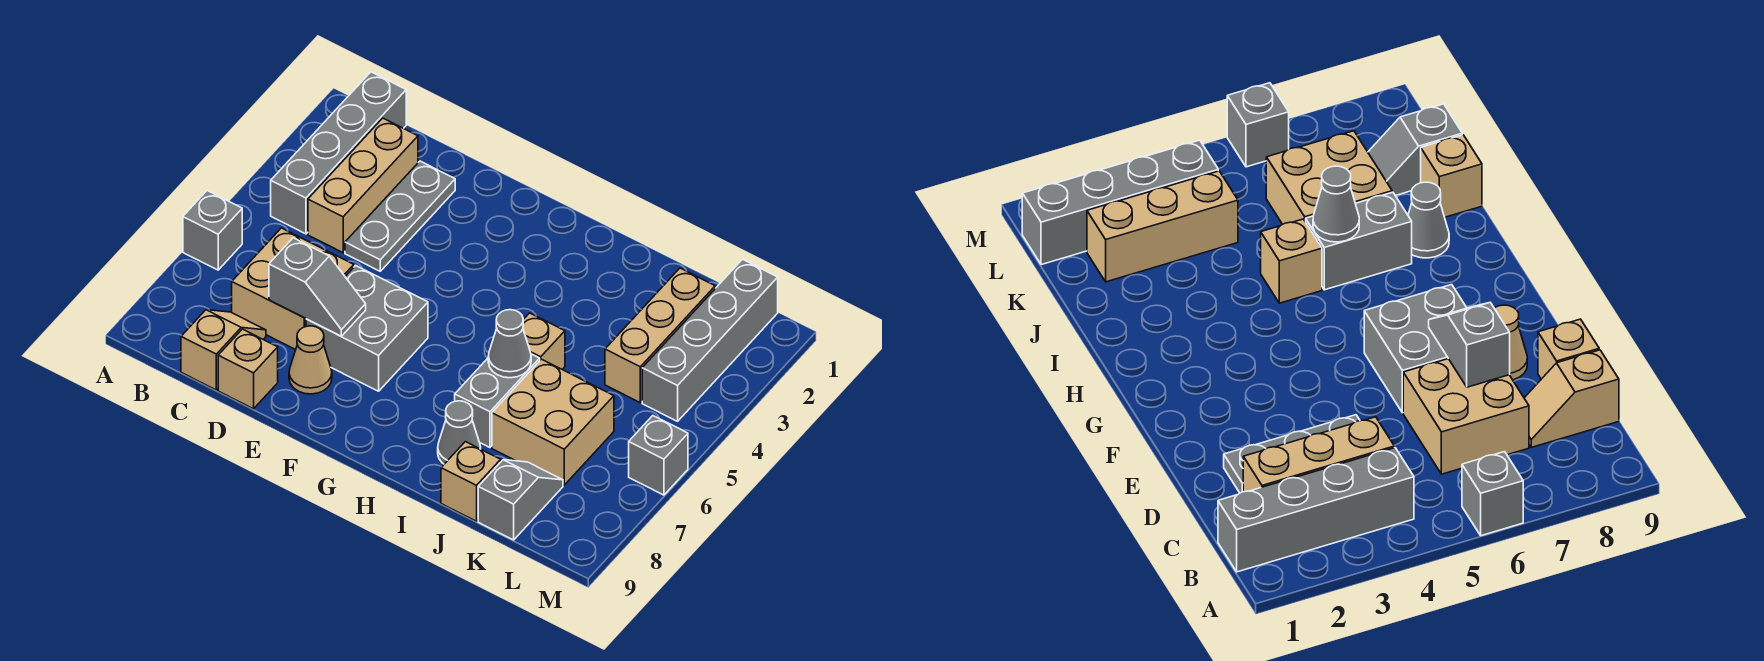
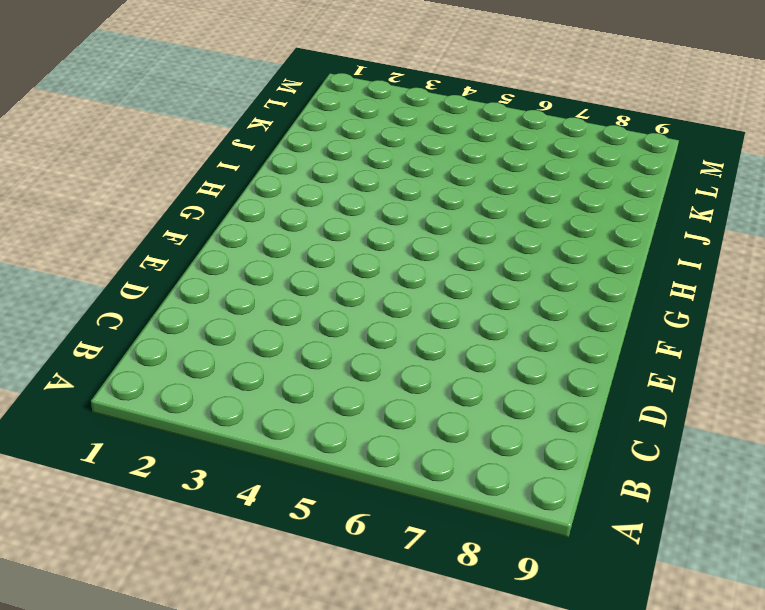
none -> grey brick A6 level 1
none -> grey brick B1:B4 level 1
none -> tan brick C2:C4 level 1

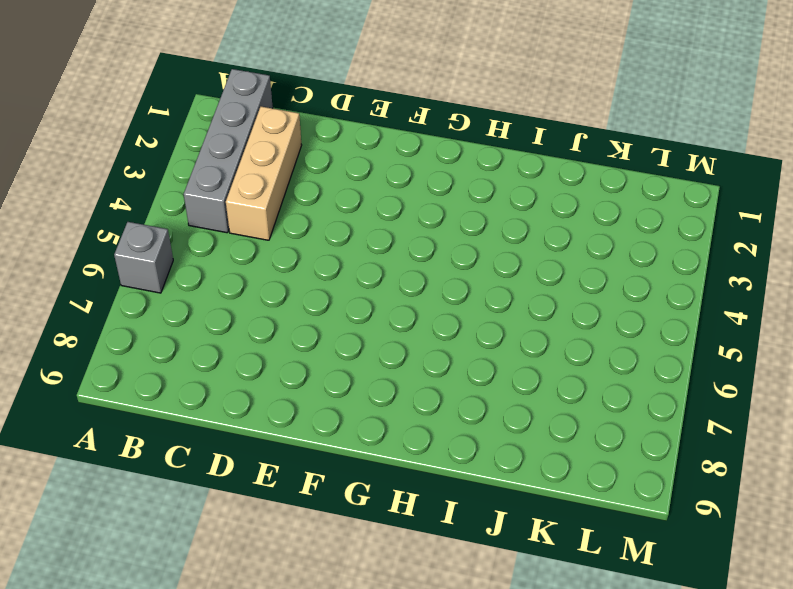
none -> tan brick C6:D7 level 1
none -> tan slope C8:C9 level 1 top 9
none -> grey plate D2:D4 level 1

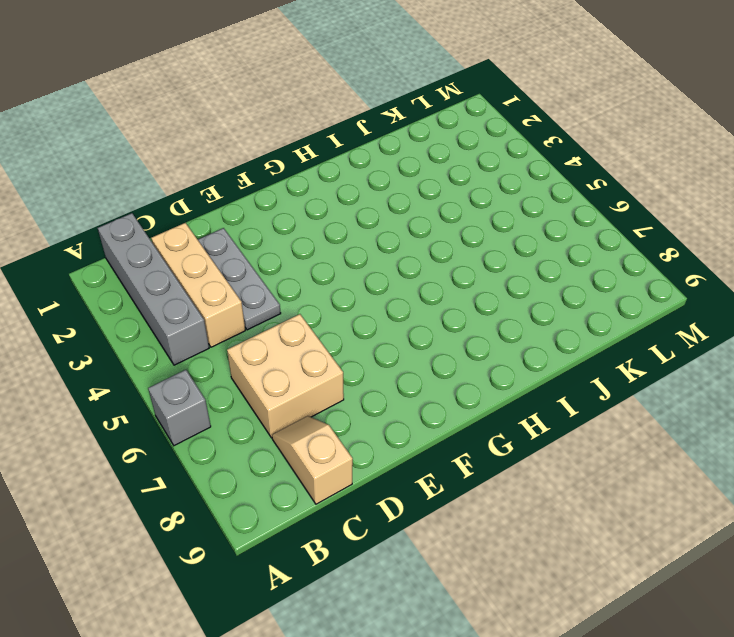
none -> tan brick D9 level 1
none -> grey brick E6:F7 level 1
none -> tan cone E8 level 1

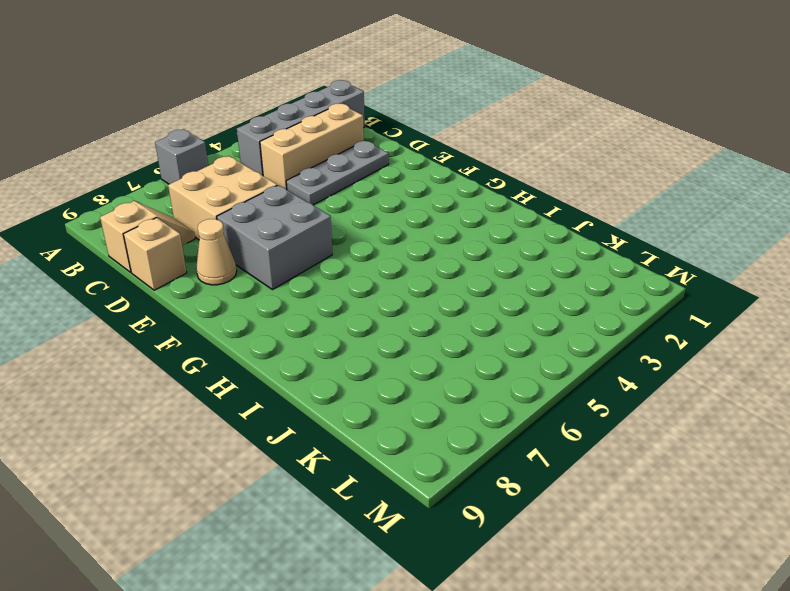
none -> tan brick I5 level 1
none -> grey brick I6:I7 level 1
none -> grey cone I8 level 1

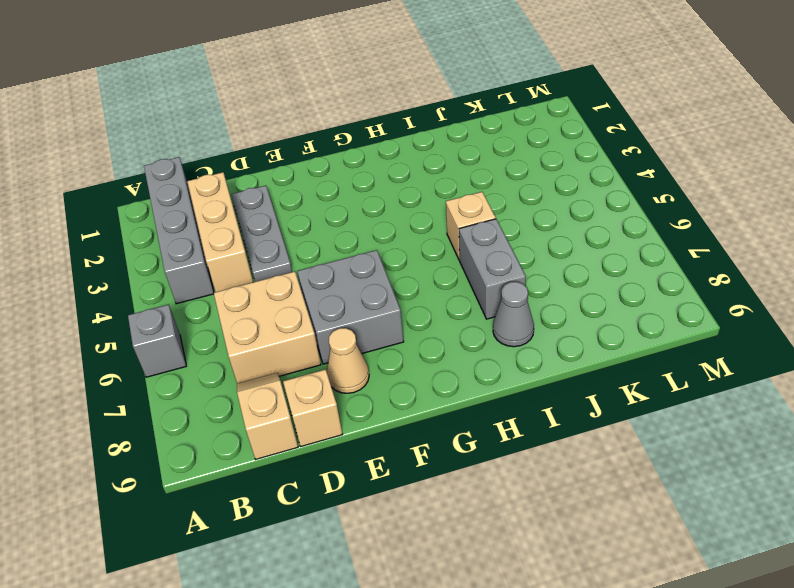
none -> tan brick J6:K7 level 1
none -> tan brick J9 level 1
none -> tan brick K2:K4 level 1

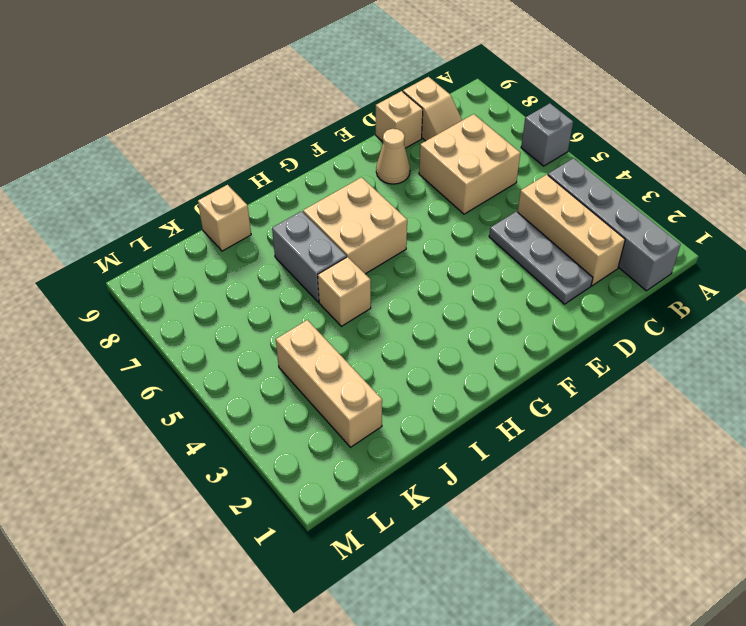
tan brick G6:H7 level 1 -> tan brick J6:K7 level 1
none -> grey brick E6:F7 level 1
none -> grey cone I8 level 1
none -> grey slope K8:K9 level 1 top 9

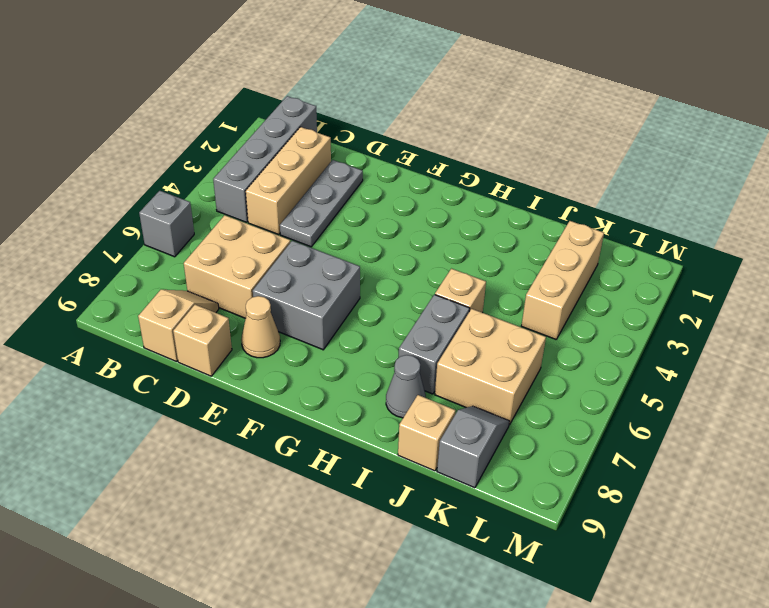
none -> grey brick L1:L4 level 1
none -> grey brick M6 level 1
none -> grey slope D7:E7 level 2 top D

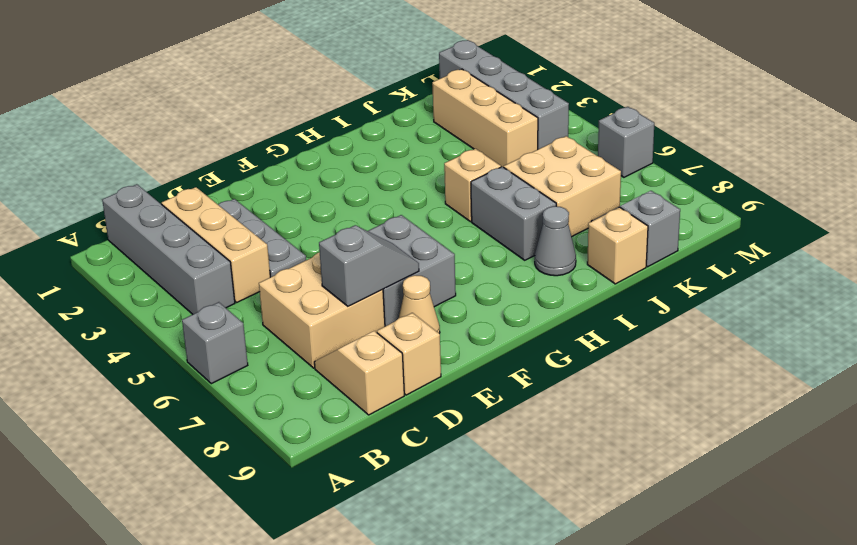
none -> grey cone I6 level 2

